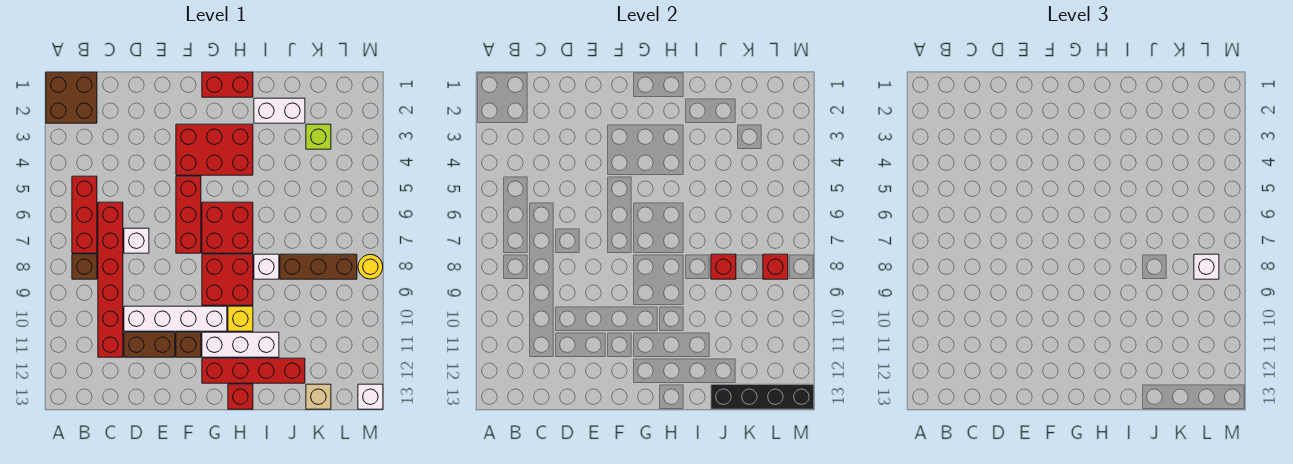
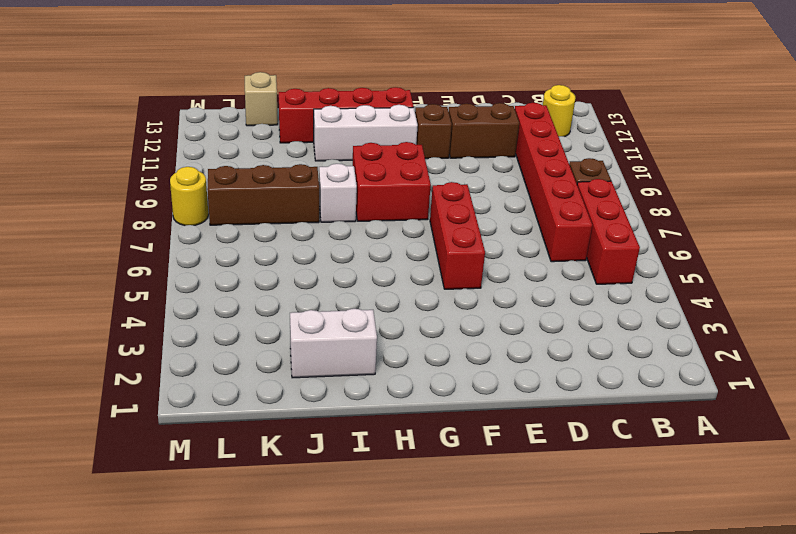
yellow round brick B12 level 1 -> none
none -> brown brick A1:B2 level 1
none -> white brick D7 level 1
none -> white brick D10:G10 level 1

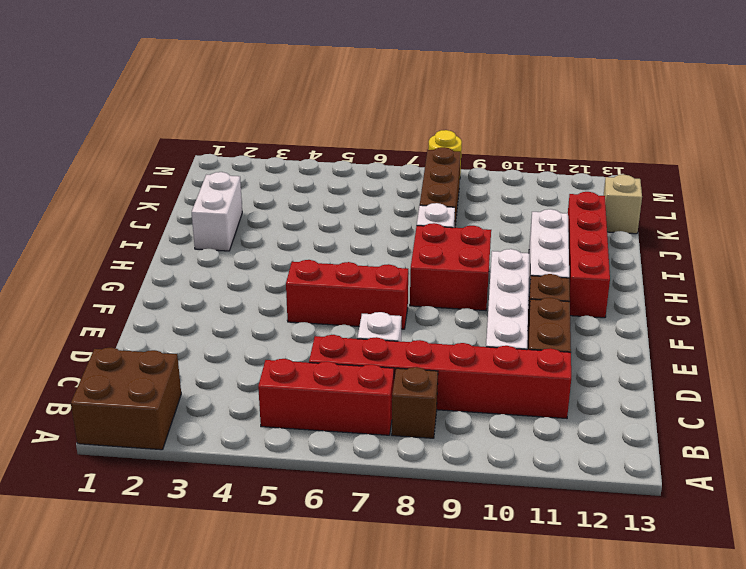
none -> red brick F3:H4 level 1
none -> red brick G1:H1 level 1
none -> red brick G6:H7 level 1

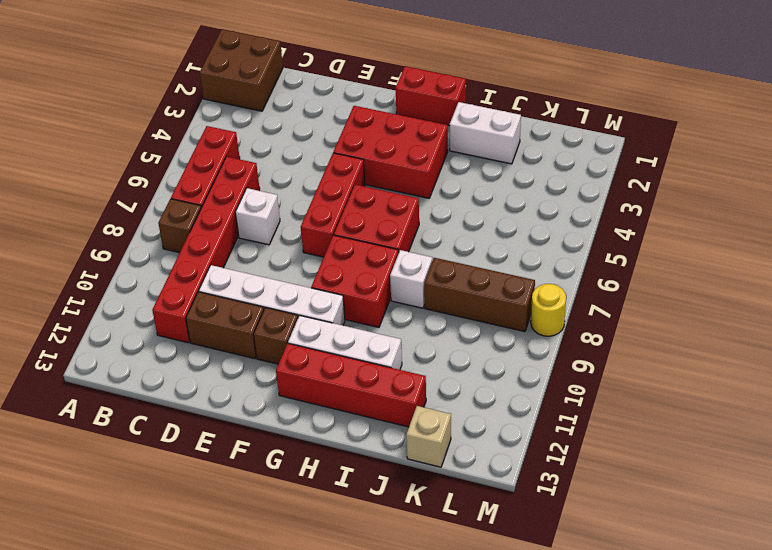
none -> yellow brick H10 level 1
none -> red brick H13 level 1
none -> lime brick K3 level 1

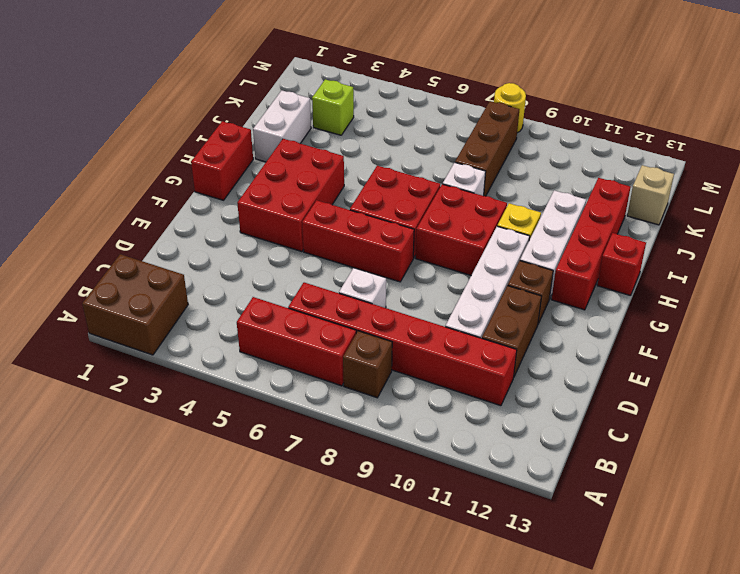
none -> white brick M13 level 1
none -> red brick J8 level 2
none -> black brick J13:M13 level 2

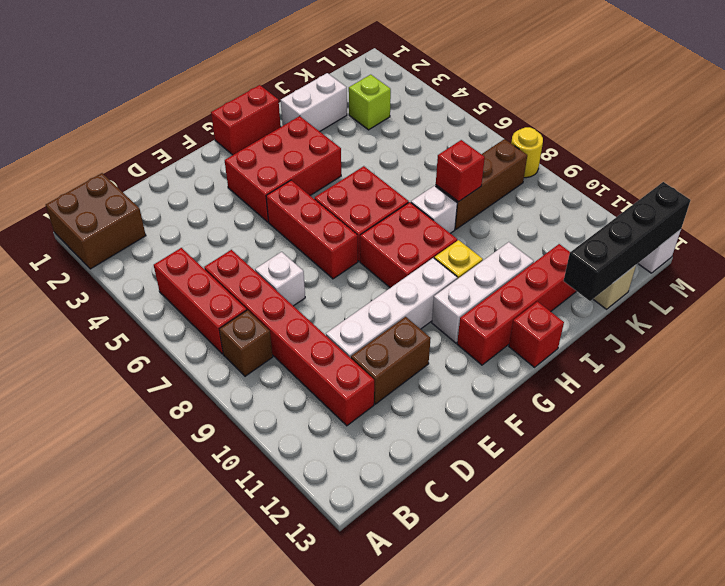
none -> brown brick F11 level 1
none -> red brick L8 level 2
none -> white brick L8 level 3

